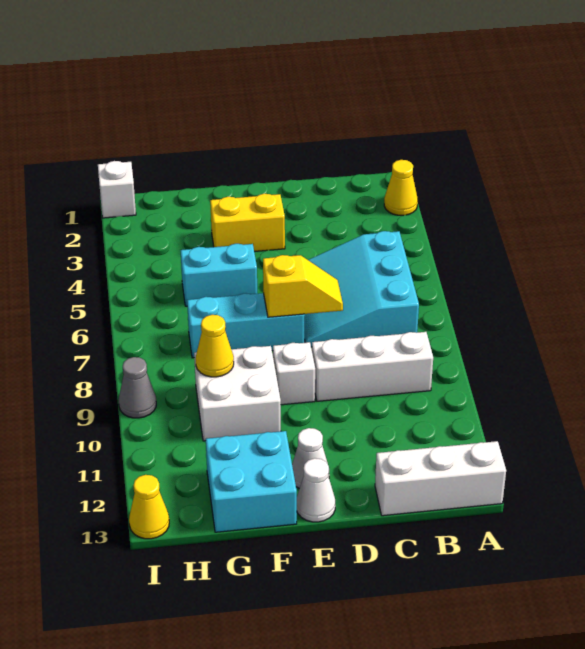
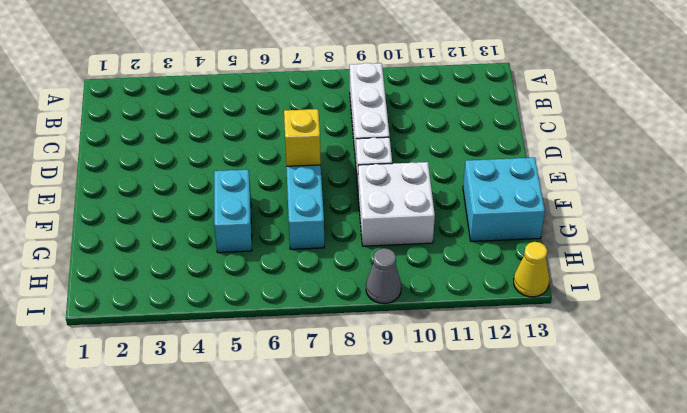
none -> yellow cone A2 level 1
none -> white brick A13:C13 level 1
none -> cyan slope B5:D7 level 1 top B

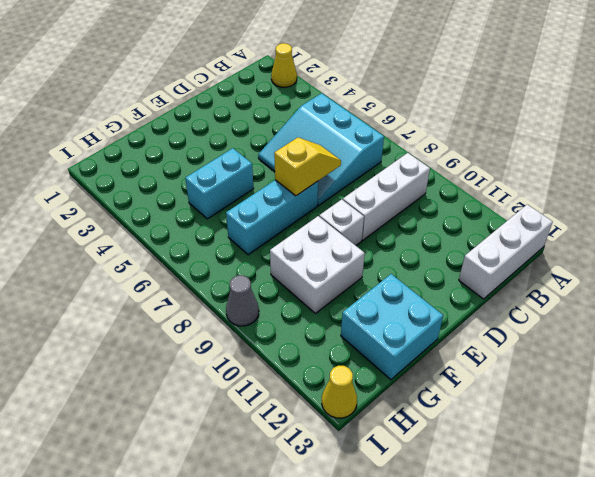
none -> yellow brick E3:F3 level 1
none -> white cone E12 level 1
none -> white cone E13 level 1

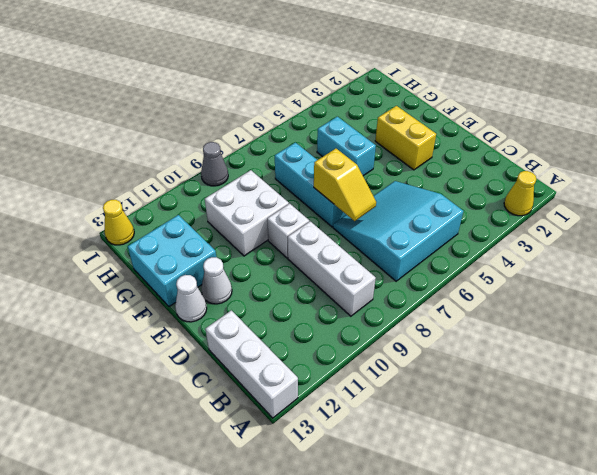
none -> white brick I1 level 1
none -> yellow cone G9 level 2

